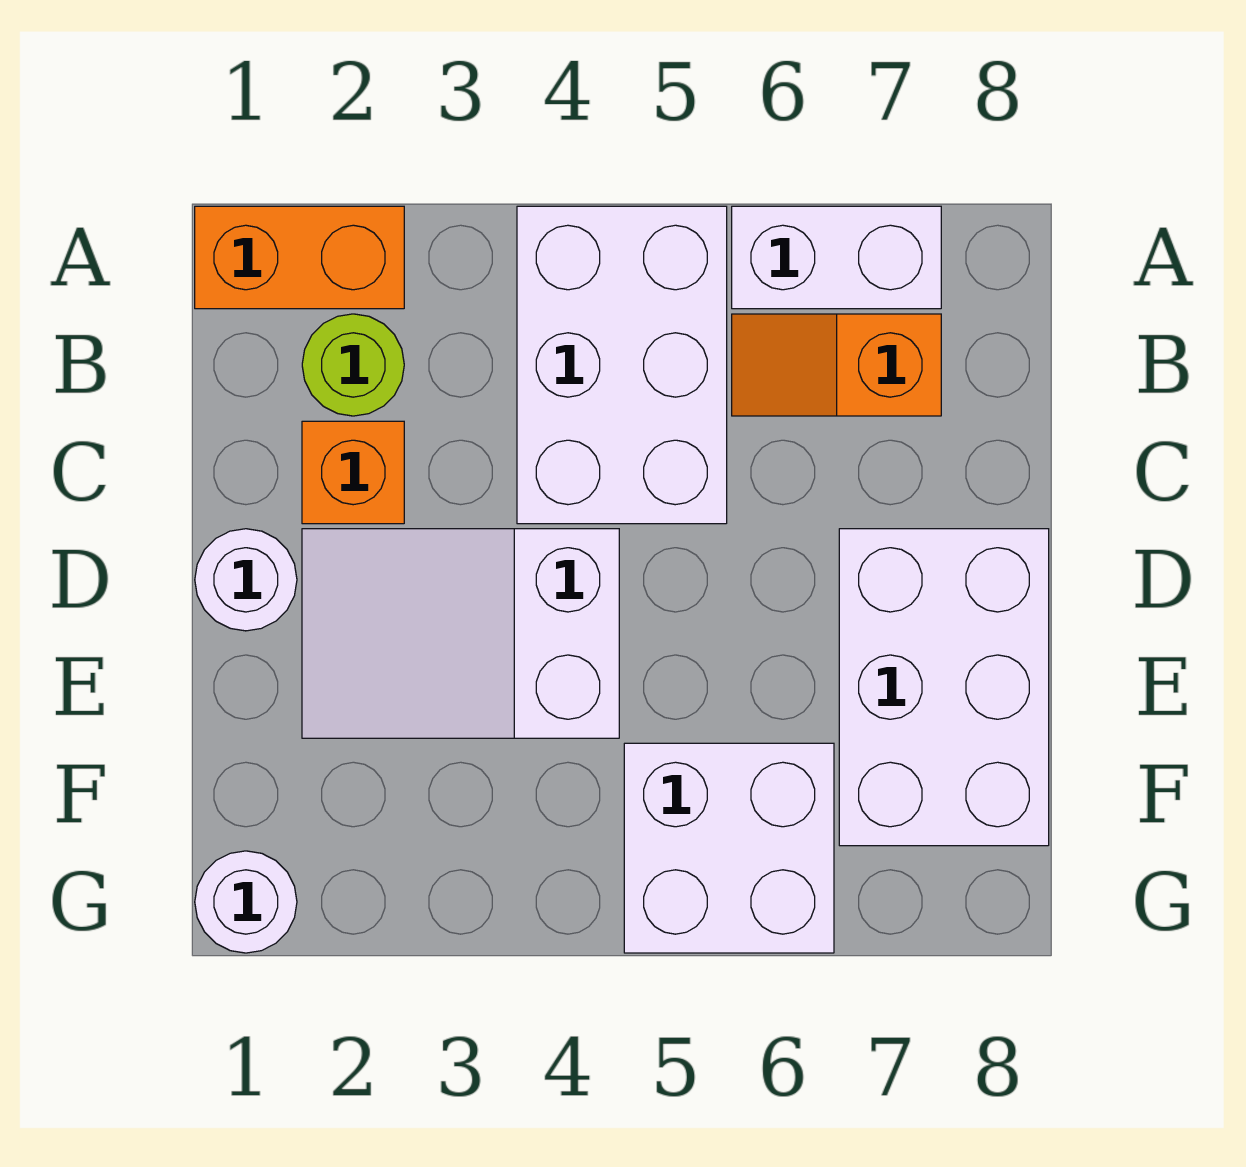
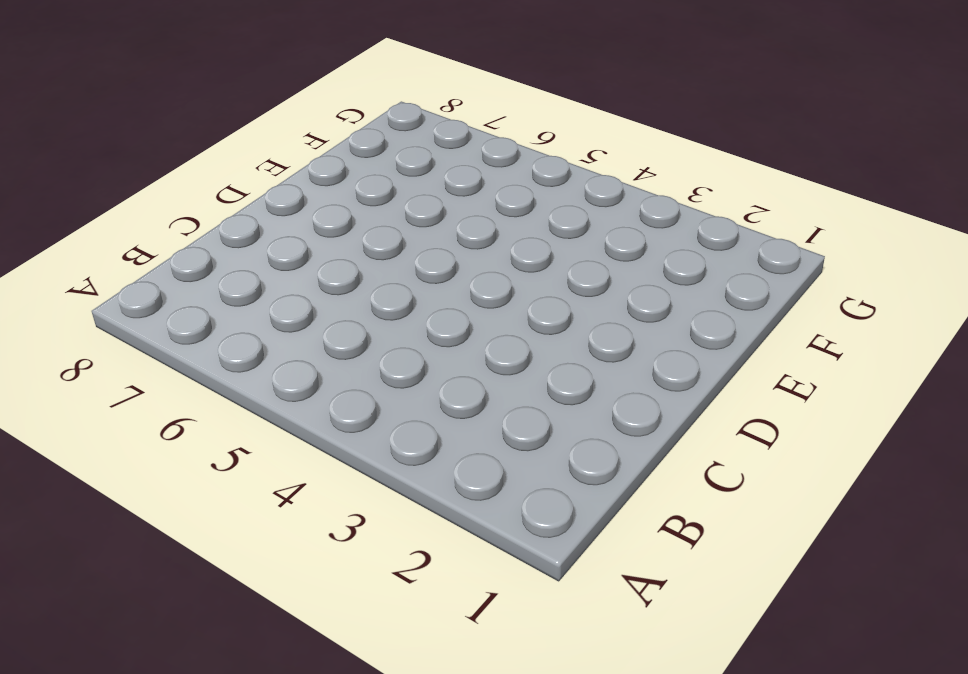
none -> orange brick A1:A2 level 1
none -> white brick A4:C5 level 1

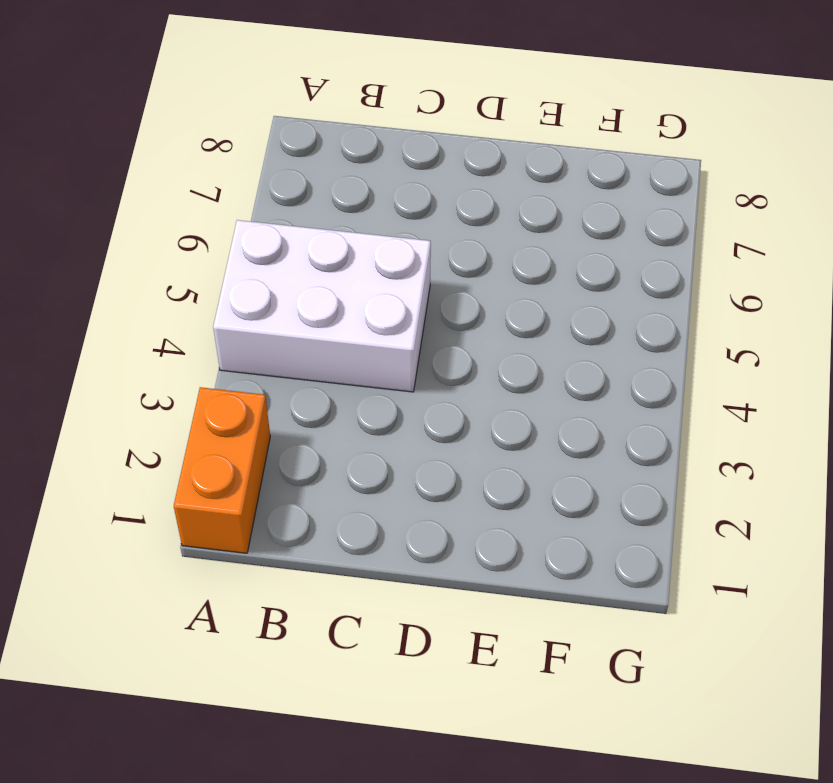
none -> white brick A6:A7 level 1
none -> lime round brick B2 level 1

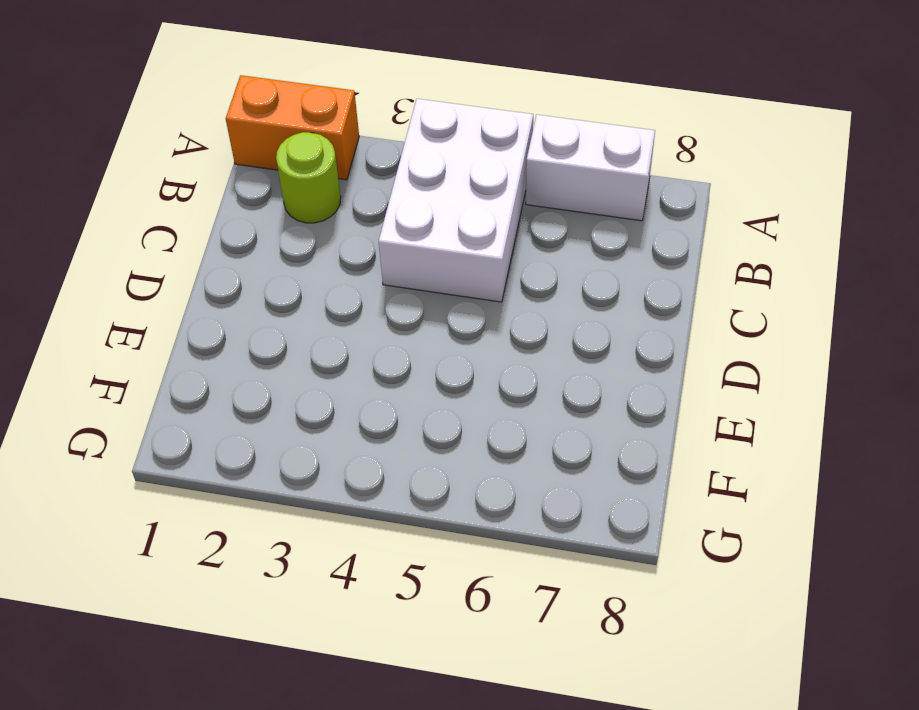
none -> orange slope B6:B7 level 1 top 7
none -> orange brick C2 level 1

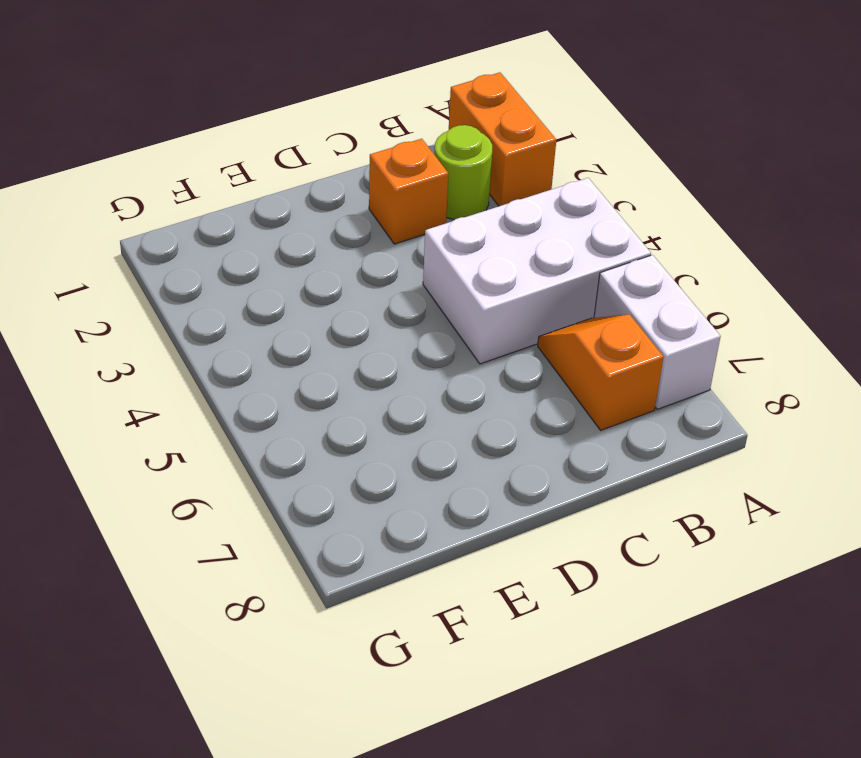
none -> white round brick D1 level 1
none -> white slope D2:E4 level 1 top 4

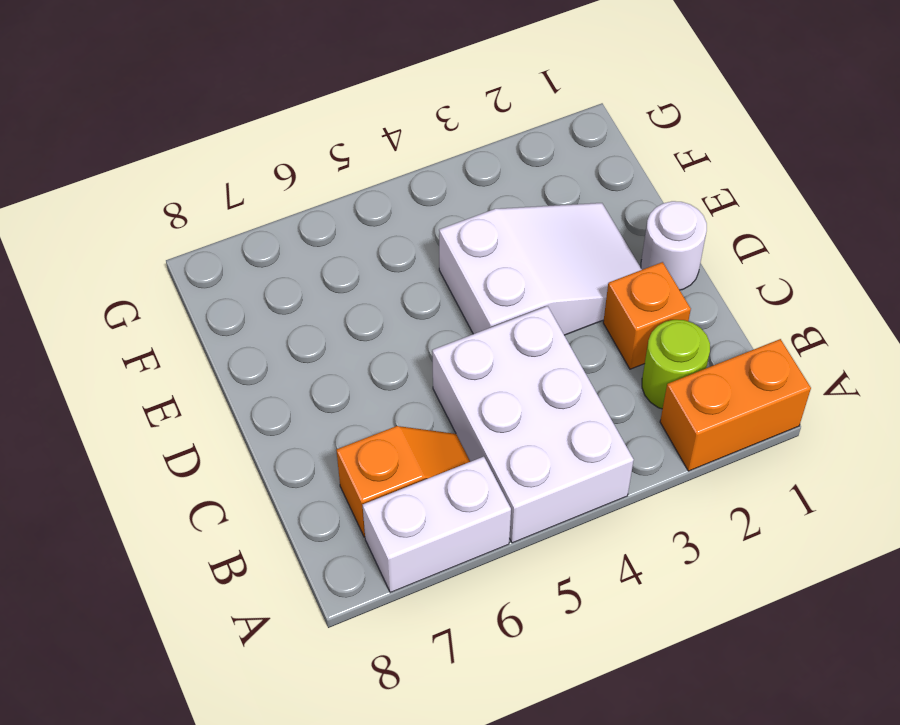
none -> white brick D7:F8 level 1
none -> white brick F5:G6 level 1

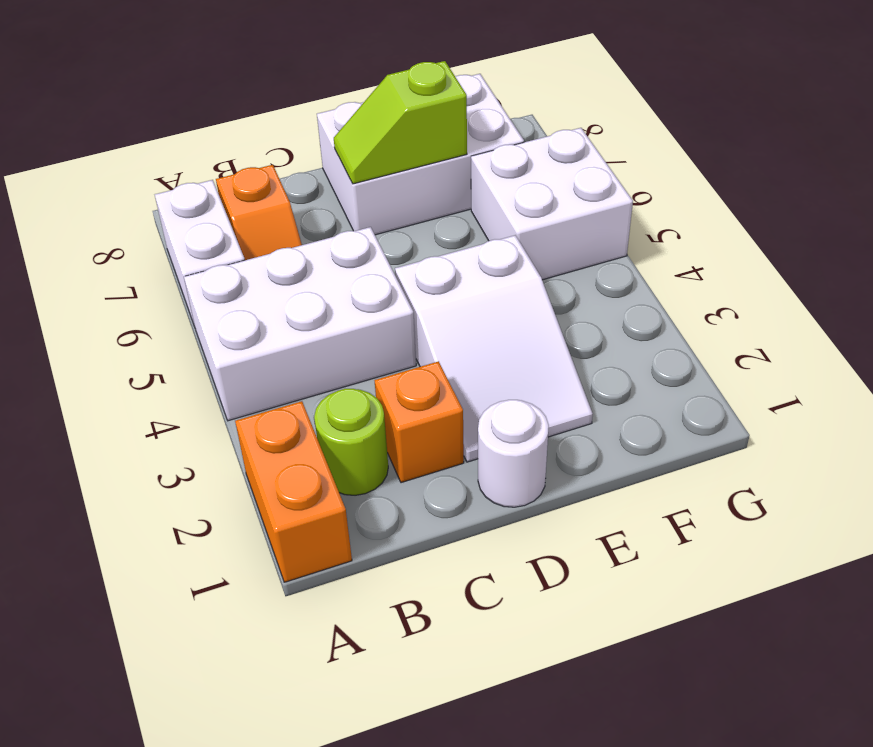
lime slope D7:E7 level 2 top E -> none
none -> white round brick G1 level 1

